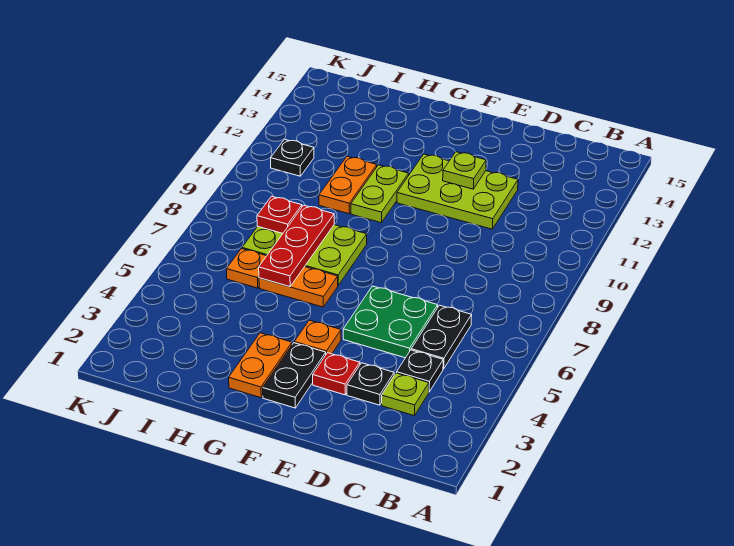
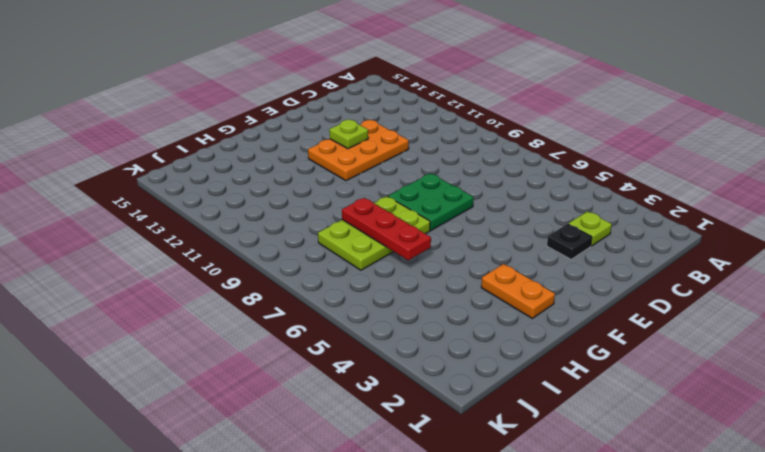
orange plate D11:F12 level 1 -> lime plate D11:F12 level 1
green plate E7:F8 level 1 -> green plate D5:E6 level 1
none -> black plate C4 level 1
none -> black plate C5:C6 level 1
none -> red plate E3 level 1

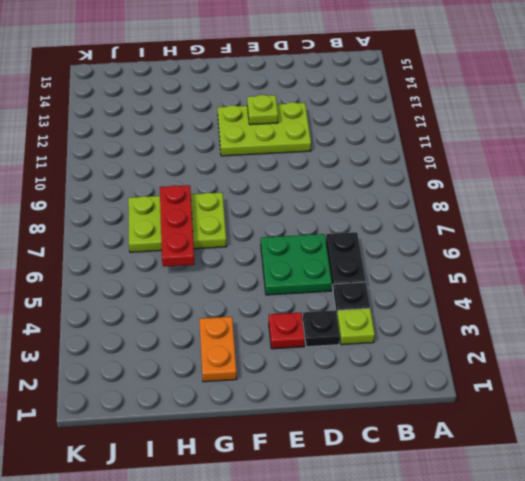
none -> black plate F2:F3 level 1
none -> orange plate F4 level 1
none -> orange plate G6:H6 level 1

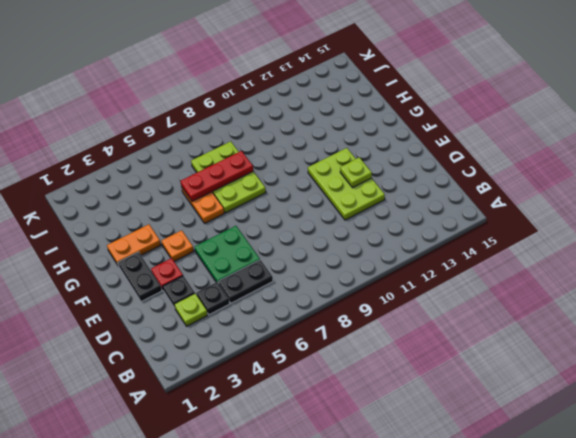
black plate E2:F2 level 1 -> black plate F2:F3 level 1
none -> lime plate G10:G11 level 1
none -> orange plate H10:H11 level 1
none -> orange plate I6 level 1

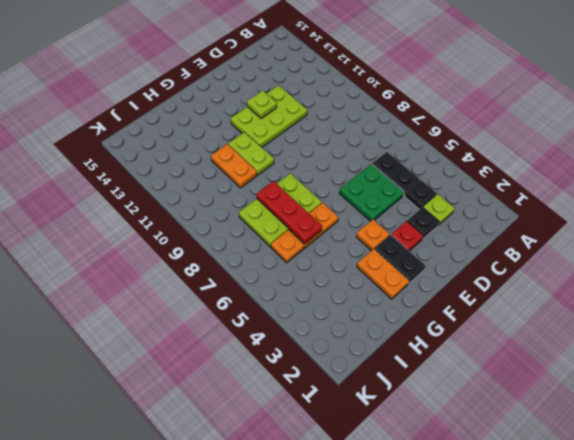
none -> black plate J11 level 1
none -> red plate I8 level 2

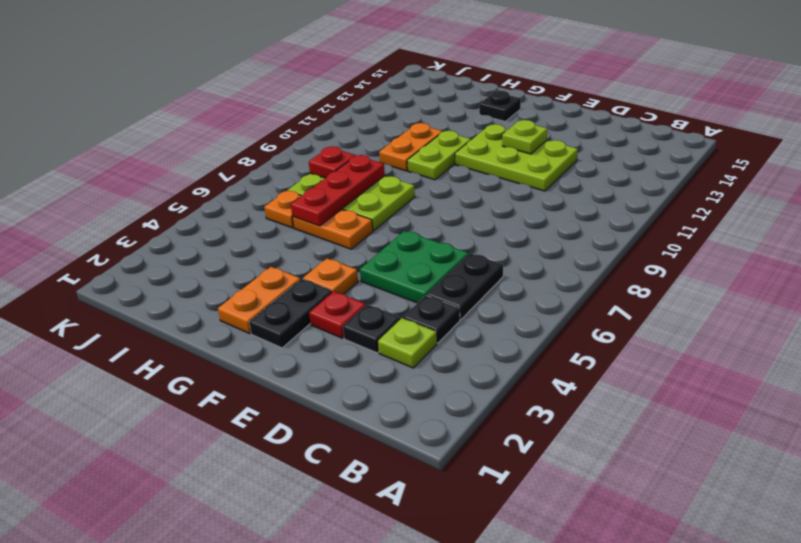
black plate G14 level 1 -> black plate J11 level 1

